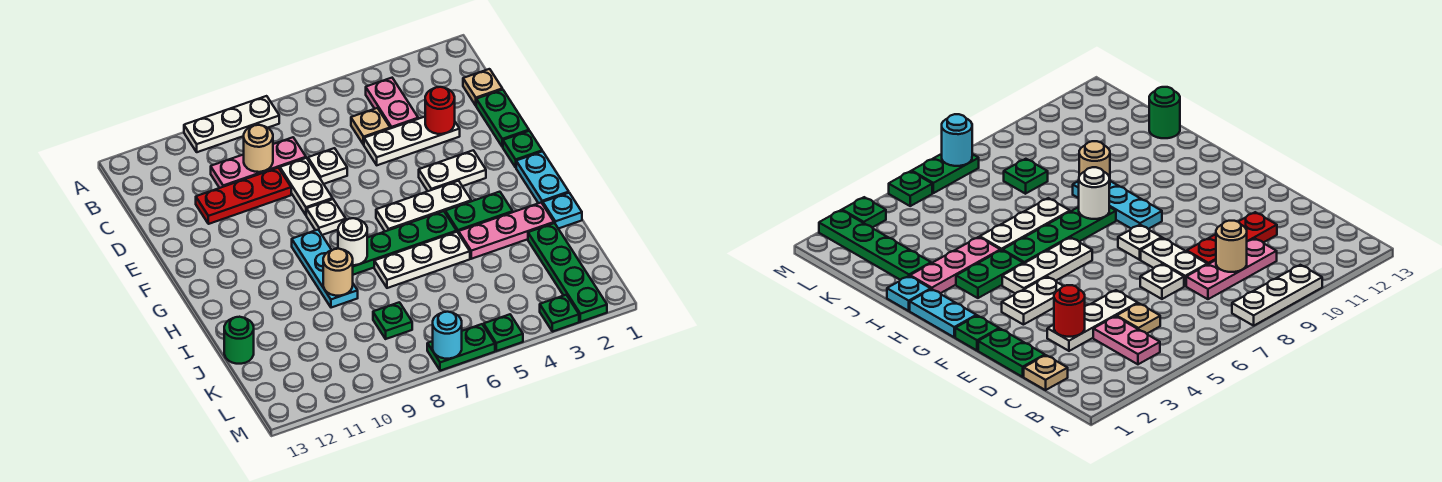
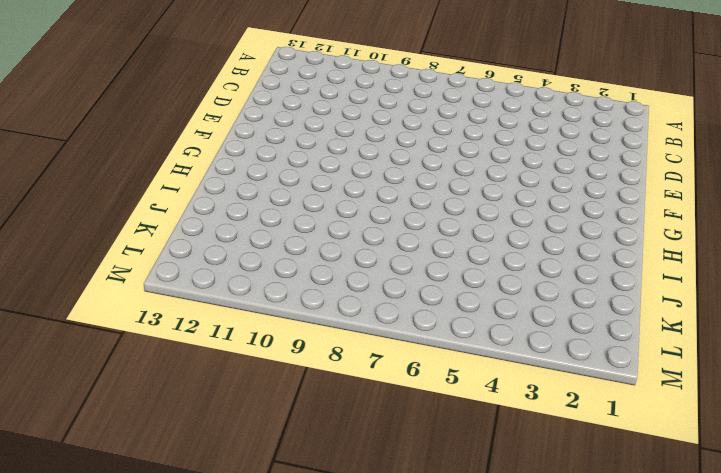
none -> white plate A8:A10 level 1
none -> pink plate B4:C4 level 1
none -> tan plate C1 level 1
none -> tan plate C5 level 1

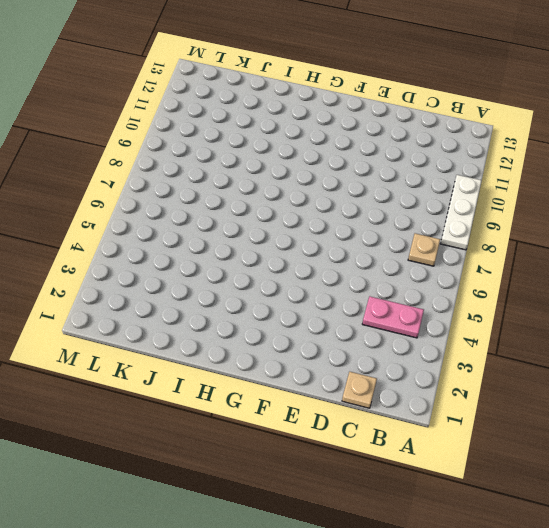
tan plate B7 level 1 -> tan plate C5 level 1
none -> pink plate C8:C10 level 1
none -> green plate D1:E1 level 1
none -> white plate D3:D5 level 1
none -> white plate D7 level 1

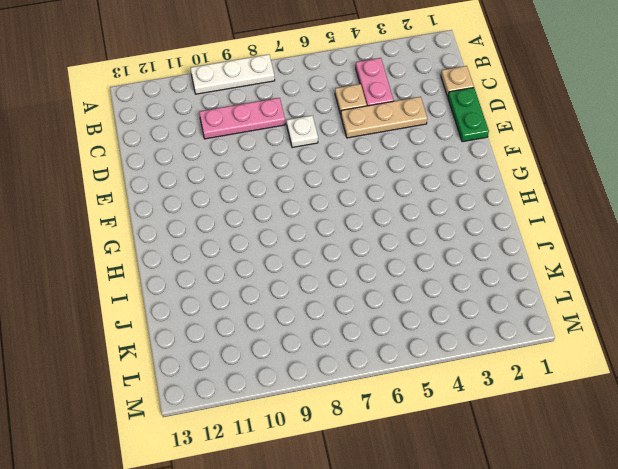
tan plate D3:D5 level 1 -> white plate D3:D5 level 1
none -> white plate D8:E8 level 1
none -> red plate D9:D11 level 1
none -> green plate F1 level 1
none -> white plate F3:F4 level 1

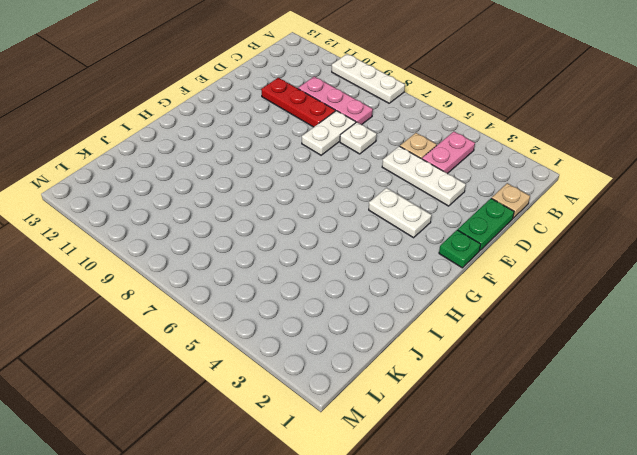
none -> white plate F8 level 1
none -> cyan plate G1:H1 level 1
none -> white plate G4:G6 level 1
none -> cyan plate G9:I9 level 1

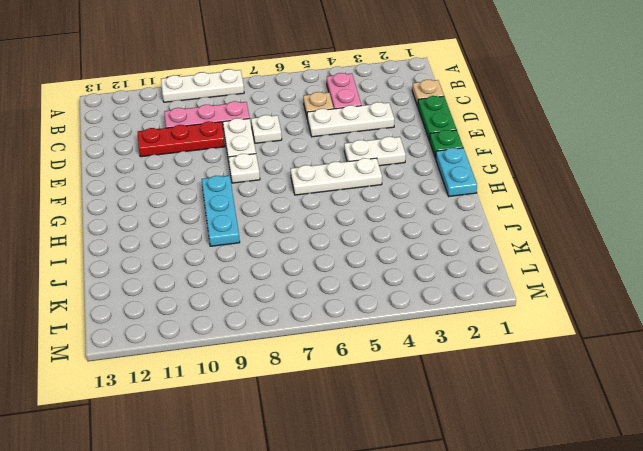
none -> green plate H3:H4 level 1
none -> green plate H5:H8 level 1
none -> cyan plate I1 level 1
none -> pink plate I2:I4 level 1

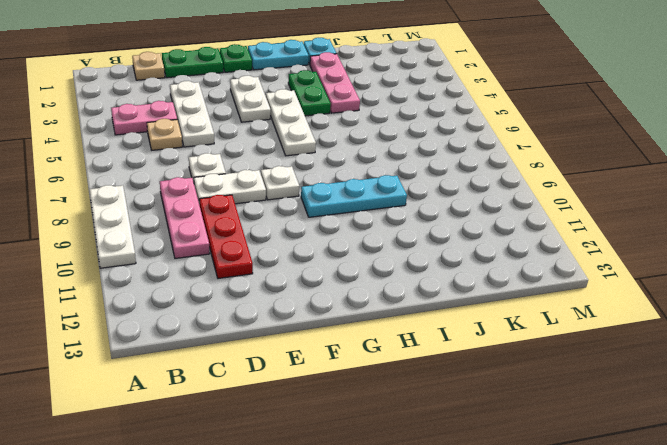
none -> green plate H5:H8 level 1
none -> white plate I5:I7 level 1
none -> green plate J2:M2 level 1
none -> green round brick J13 level 1

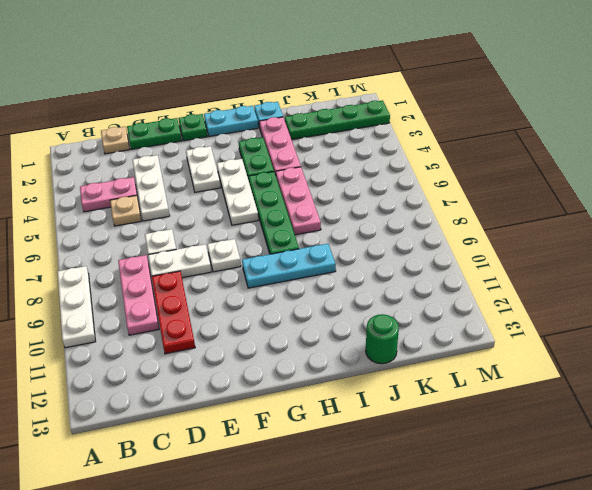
pink plate I5:I7 level 1 -> white plate I5:I7 level 1
none -> green plate K8 level 1
none -> green plate M3 level 1
none -> green plate M5 level 1
none -> green plate M6:M7 level 1

